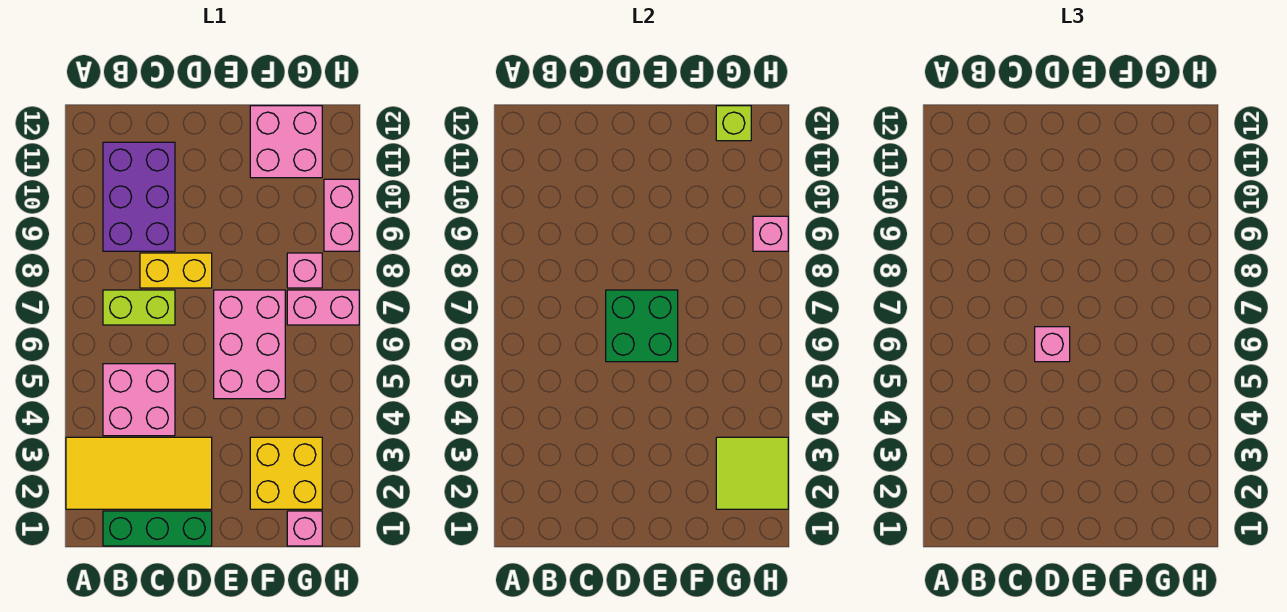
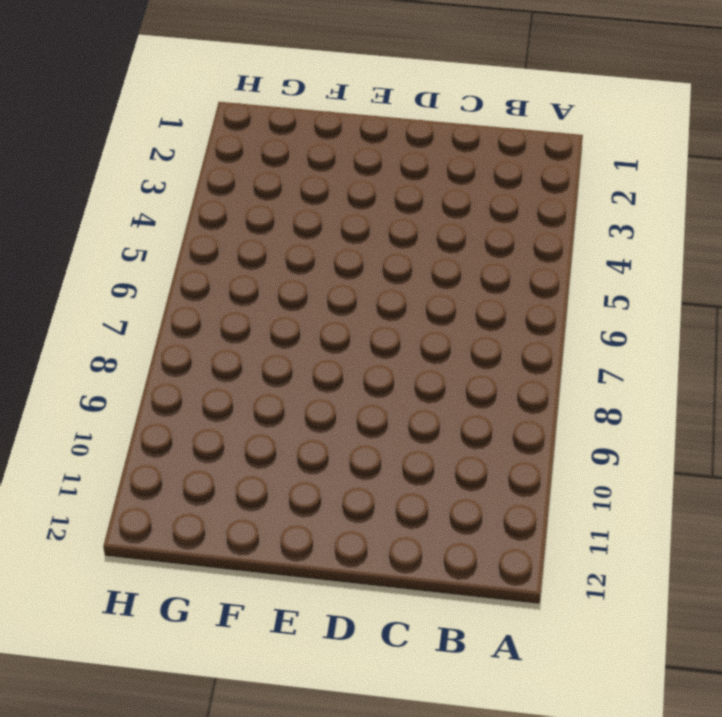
none -> yellow tile A2:D3 level 1
none -> green brick B1:D1 level 1
none -> pink brick B4:C5 level 1

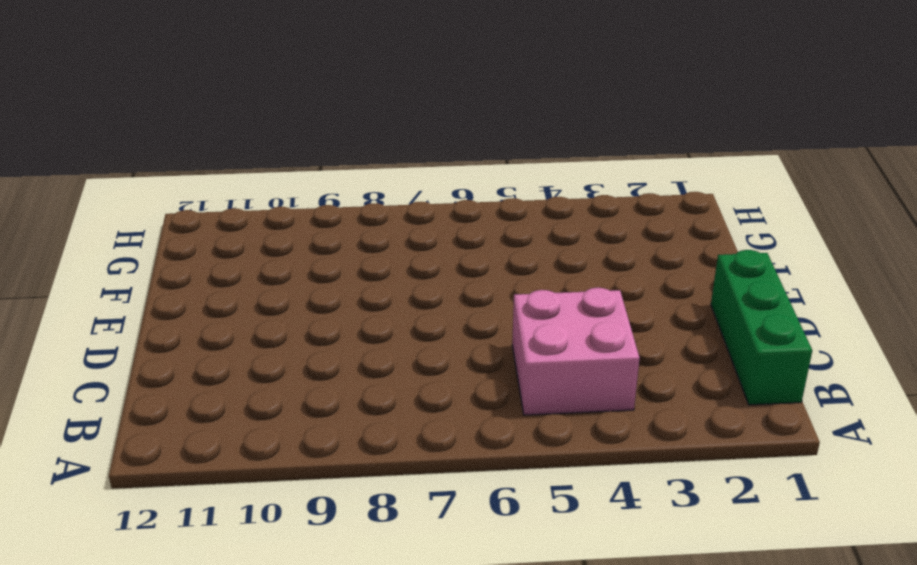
none -> yellow tile A2:D3 level 1
none -> lime brick B7:C7 level 1
none -> purple brick B9:C11 level 1

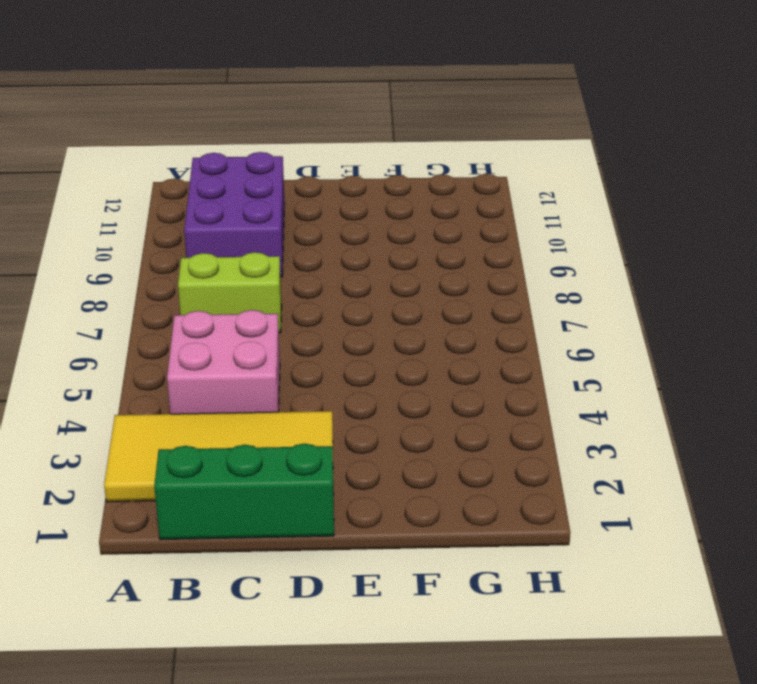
none -> yellow brick C8:D8 level 1
none -> pink brick E5:F7 level 1
none -> yellow brick F2:G3 level 1

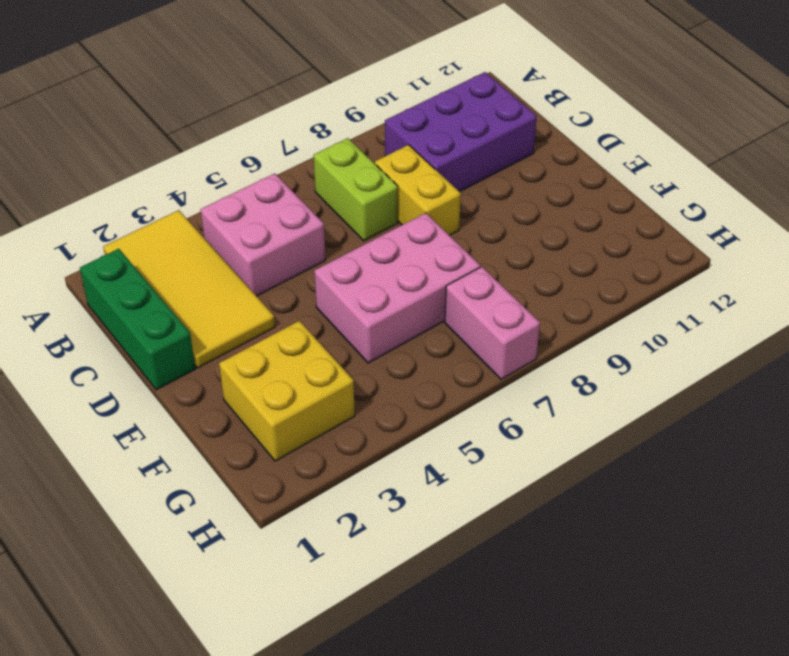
none -> pink brick F11:G12 level 1
none -> pink brick G1 level 1
none -> pink brick G8 level 1

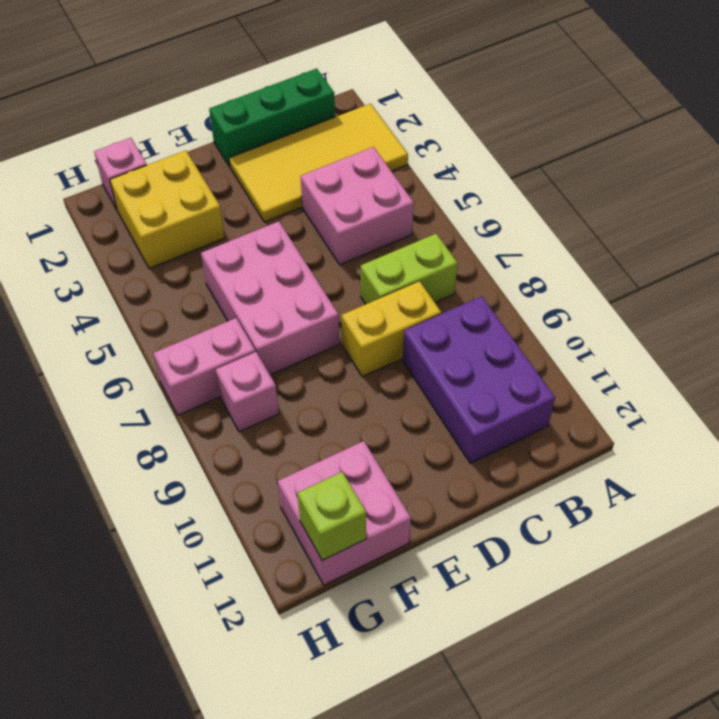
none -> pink brick H9:H10 level 1
none -> green brick D6:E7 level 2
none -> lime tile G2:H3 level 2

